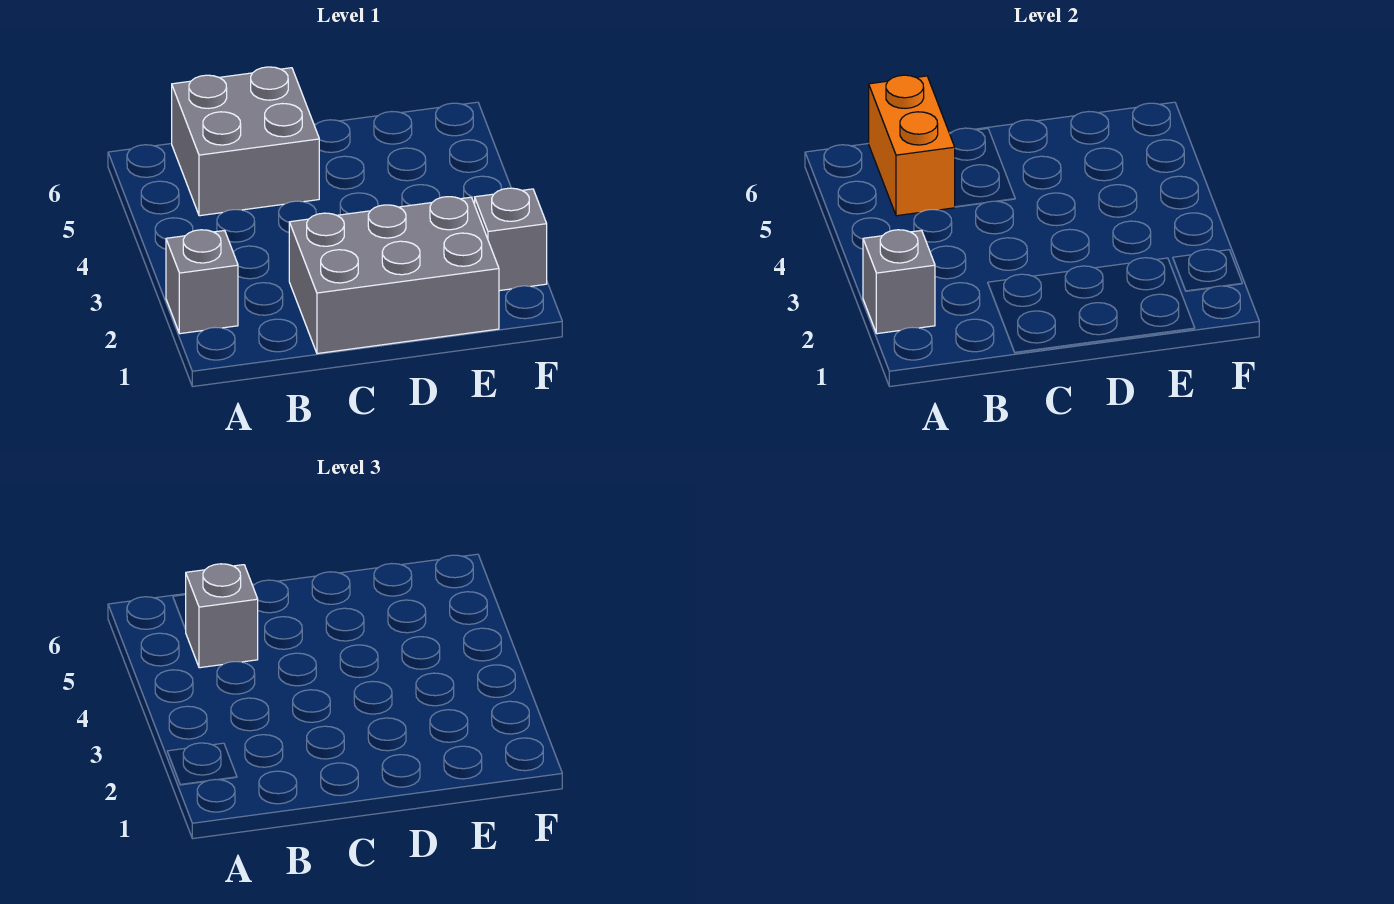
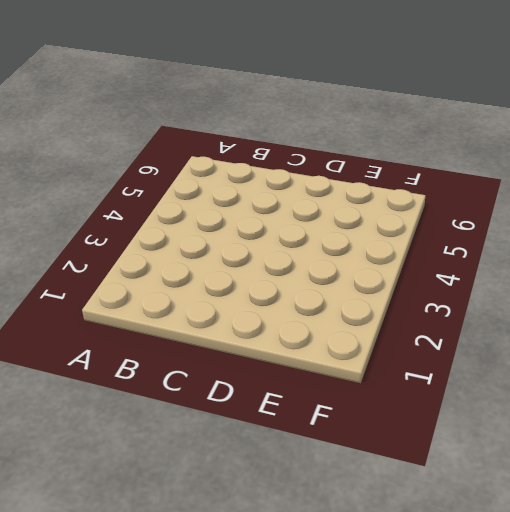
none -> grey brick A2 level 1
none -> grey brick B5:C6 level 1

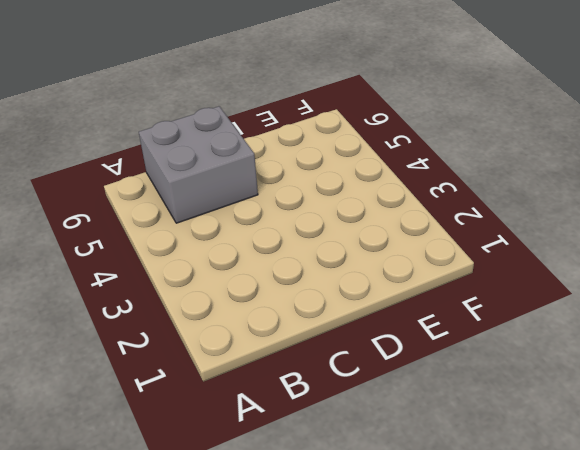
none -> grey brick A2 level 1
none -> grey brick C1:E2 level 1

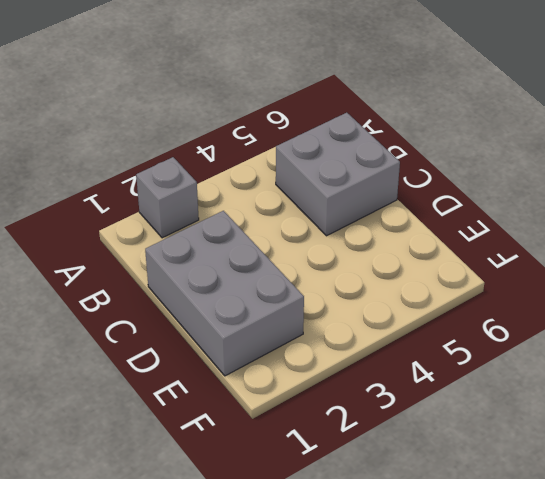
none -> grey brick F2 level 1
none -> grey brick A2 level 2

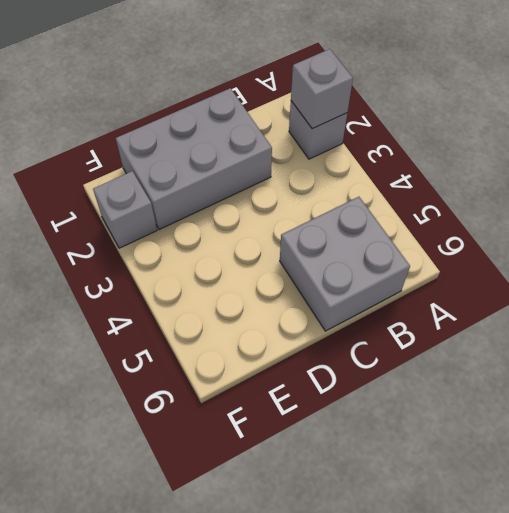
none -> orange brick B5:B6 level 2
none -> grey brick B5 level 3

